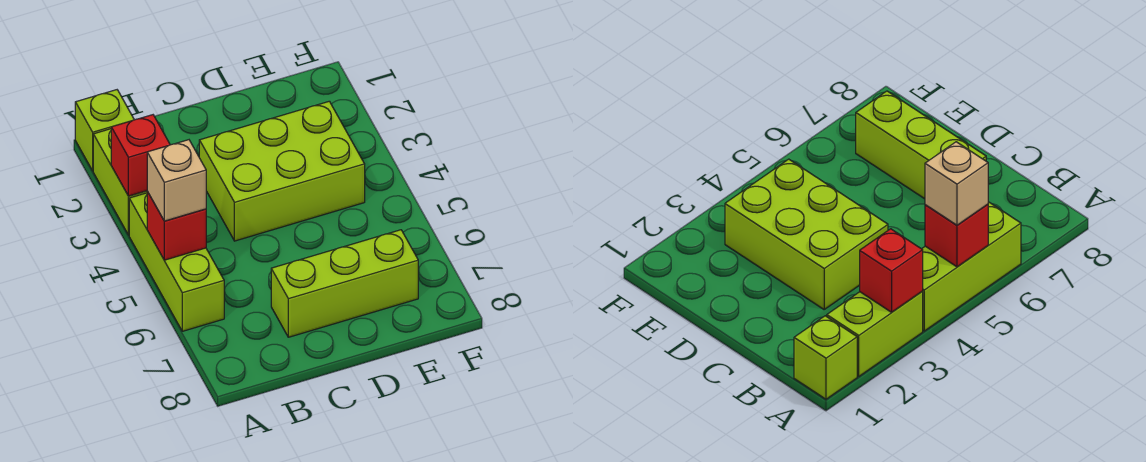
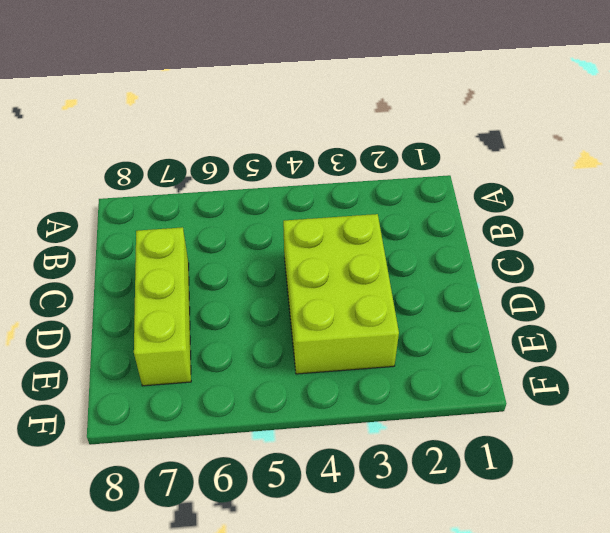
none -> lime brick A1 level 1
none -> lime brick A2:A3 level 1

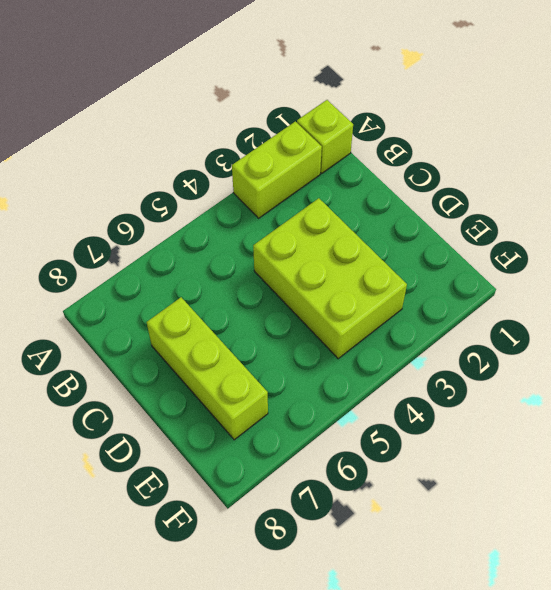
none -> lime brick A4:A6 level 1
none -> red brick A3 level 2

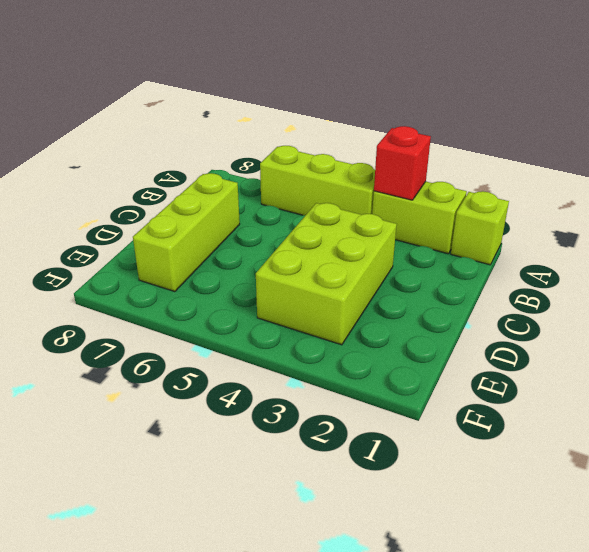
none -> red brick A5 level 2
none -> tan brick A5 level 3

